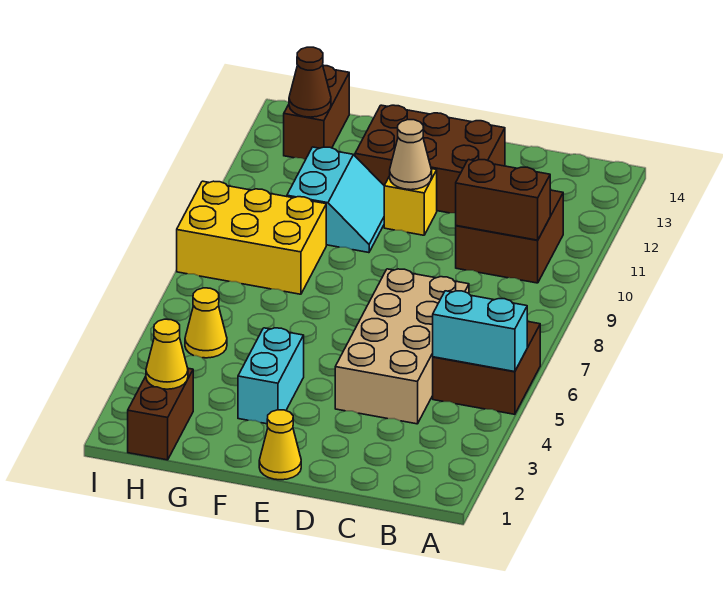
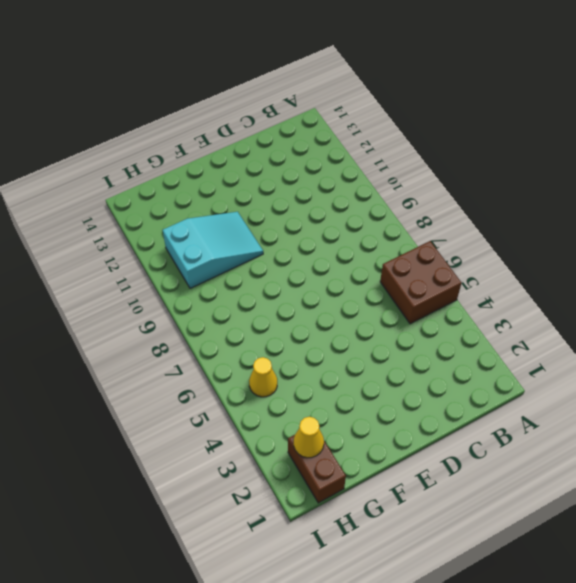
cyan slope F10:H11 level 1 top H -> cyan slope F10:G11 level 1 top G
none -> brown brick B10:C11 level 1
none -> tan brick C4:D7 level 1
none -> brown brick D12:F13 level 1

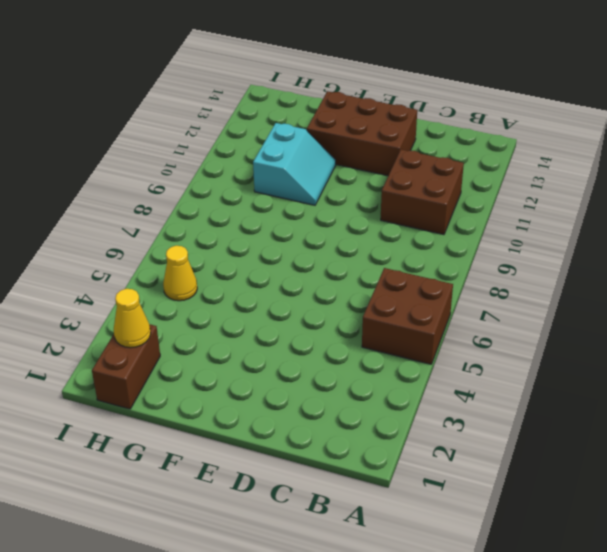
none -> tan brick C4:D7 level 1
none -> yellow cone E1 level 1
none -> yellow brick E11 level 1

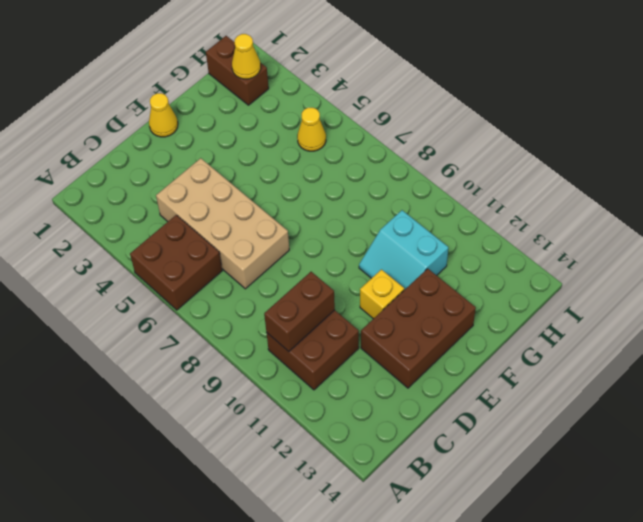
none -> cyan brick F3:F4 level 1
none -> yellow brick G8:I9 level 1
none -> brown brick H13:H14 level 1

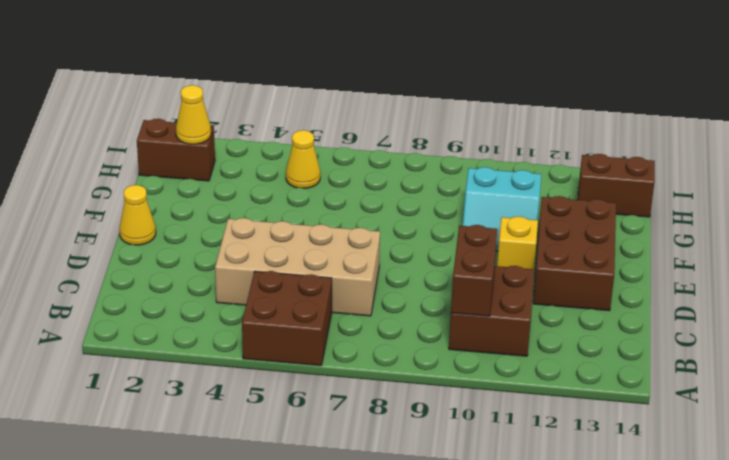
none -> cyan brick F3:F4 level 1
none -> yellow brick G8:I9 level 1
none -> cyan brick A5:B5 level 2

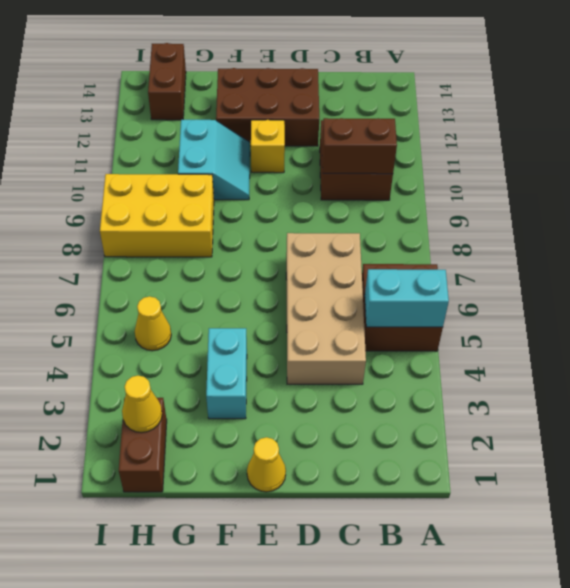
none -> tan cone E11 level 2
none -> brown cone H13 level 2

